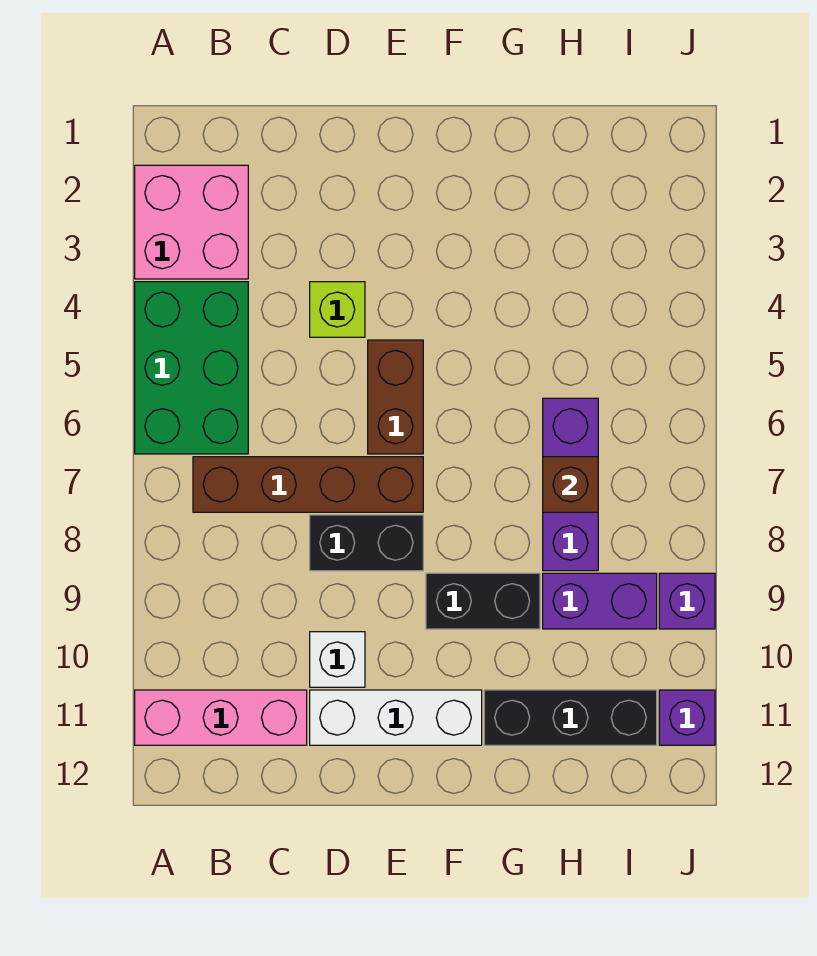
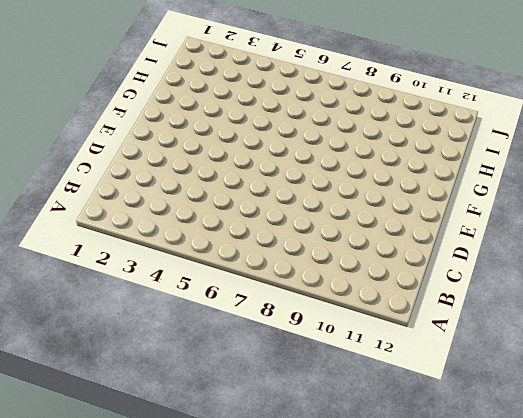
none -> pink brick A2:B3 level 1
none -> green brick A4:B6 level 1
none -> pink brick A11:C11 level 1

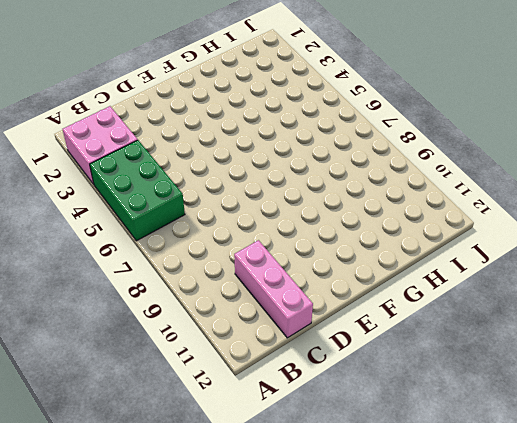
pink brick C10:C12 level 1 -> pink brick A11:C11 level 1
none -> brown brick B7:E7 level 1
none -> lime brick D4 level 1
none -> black brick D8:E8 level 1

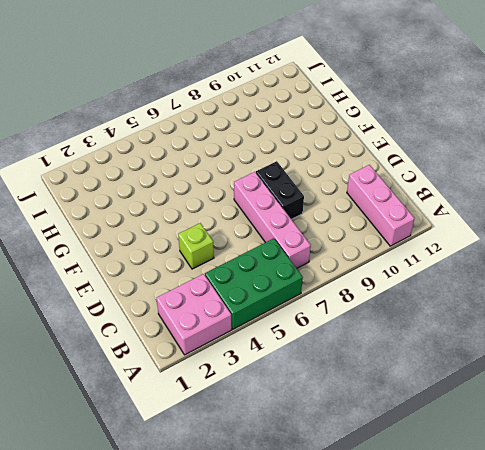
pink brick B7:E7 level 1 -> brown brick B7:E7 level 1
none -> white brick D10 level 1
none -> white brick D11:F11 level 1
none -> brown brick E5:E6 level 1

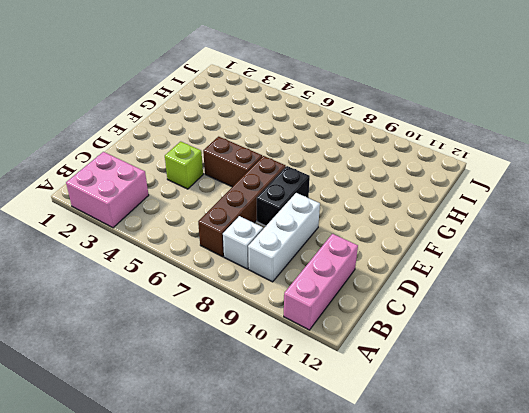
white brick B8 level 1 -> white brick D10 level 1
white brick B9:D9 level 1 -> white brick D11:F11 level 1
none -> green brick A4:B6 level 1
none -> black brick F9:G9 level 1
none -> black brick G11:I11 level 1

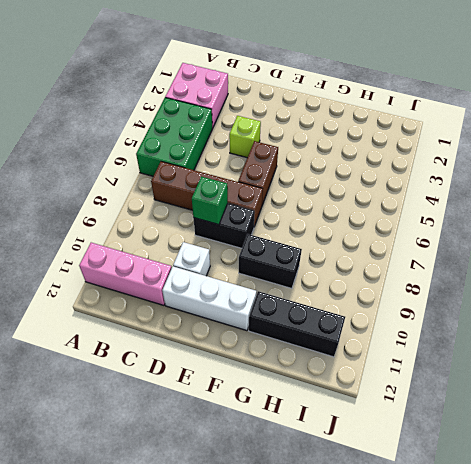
green brick D8 level 2 -> none
none -> purple brick H6:H8 level 1
none -> purple brick H9:I9 level 1
none -> purple brick J9 level 1

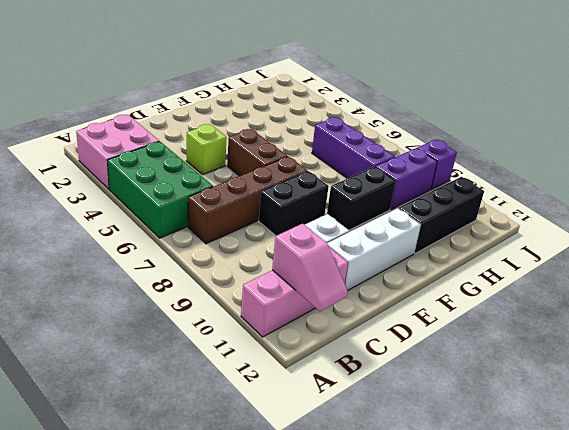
pink slope B11:B12 level 2 top 11 -> none
none -> purple brick J11 level 1
none -> brown brick H7 level 2

